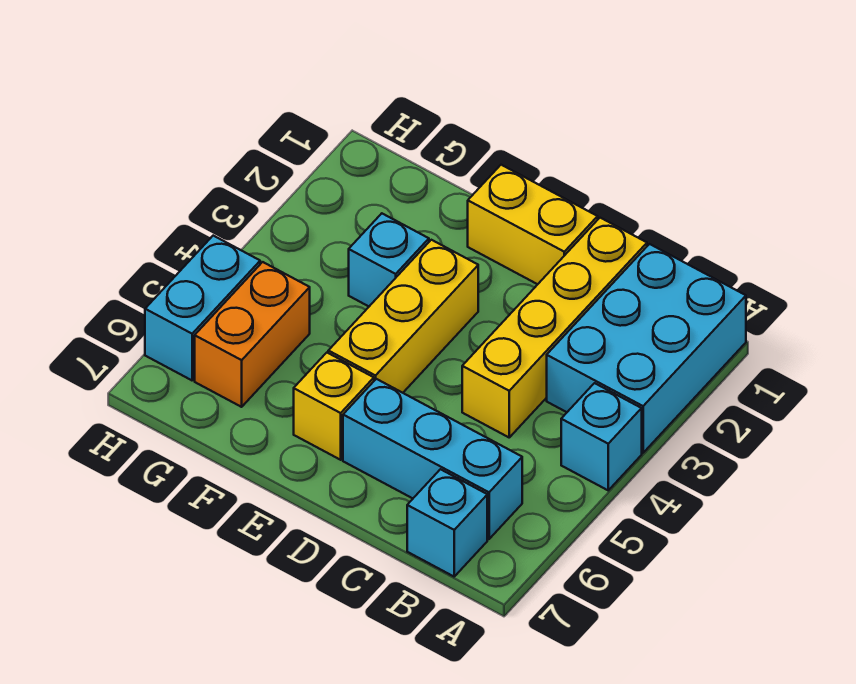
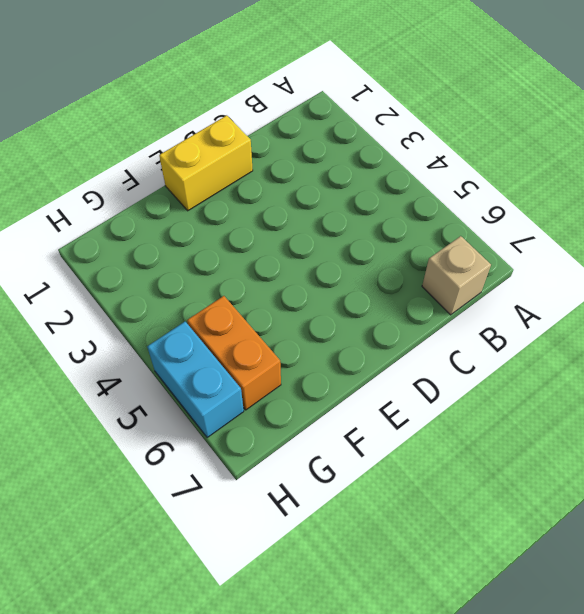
tan brick B7 level 1 -> cyan brick B7 level 1
none -> cyan brick A1:B3 level 1
none -> cyan brick A4 level 1

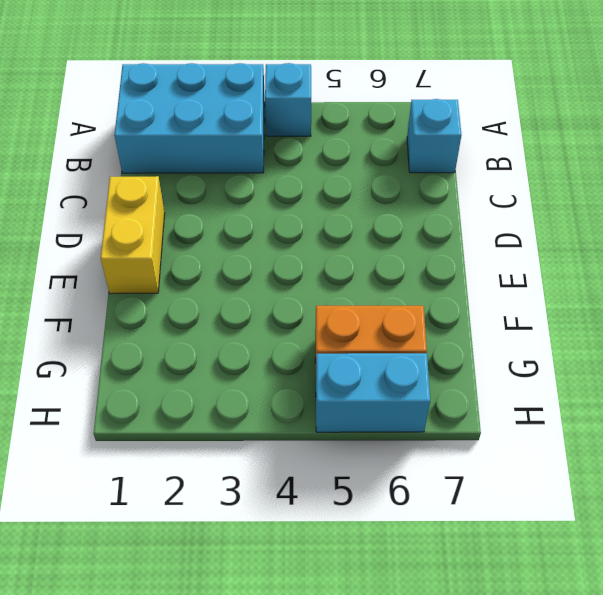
none -> cyan brick B6:D6 level 1
none -> yellow brick C1:C4 level 1

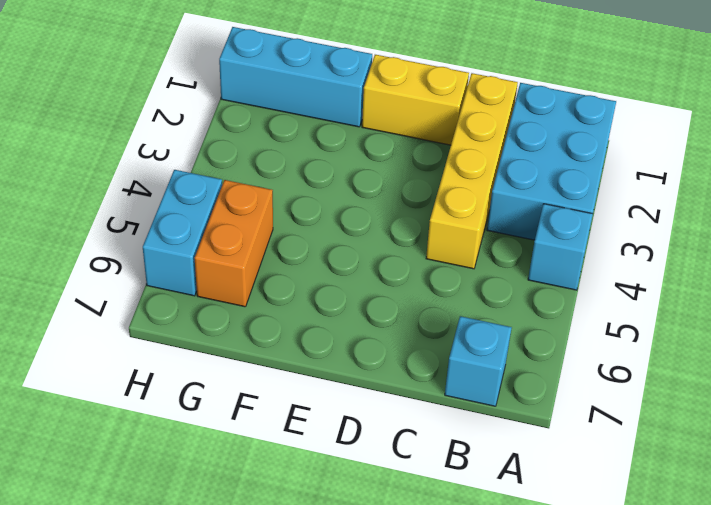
cyan brick F1:H1 level 1 -> cyan brick B6:D6 level 1
none -> yellow brick E3:E5 level 1
none -> yellow brick E6 level 1

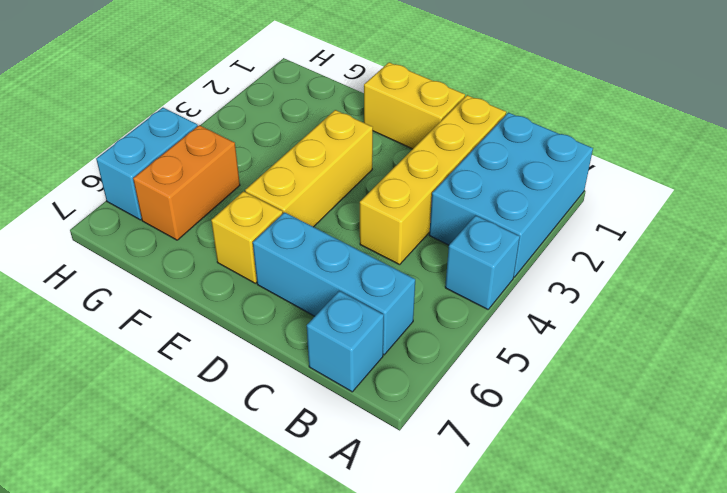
none -> cyan brick F3 level 1

